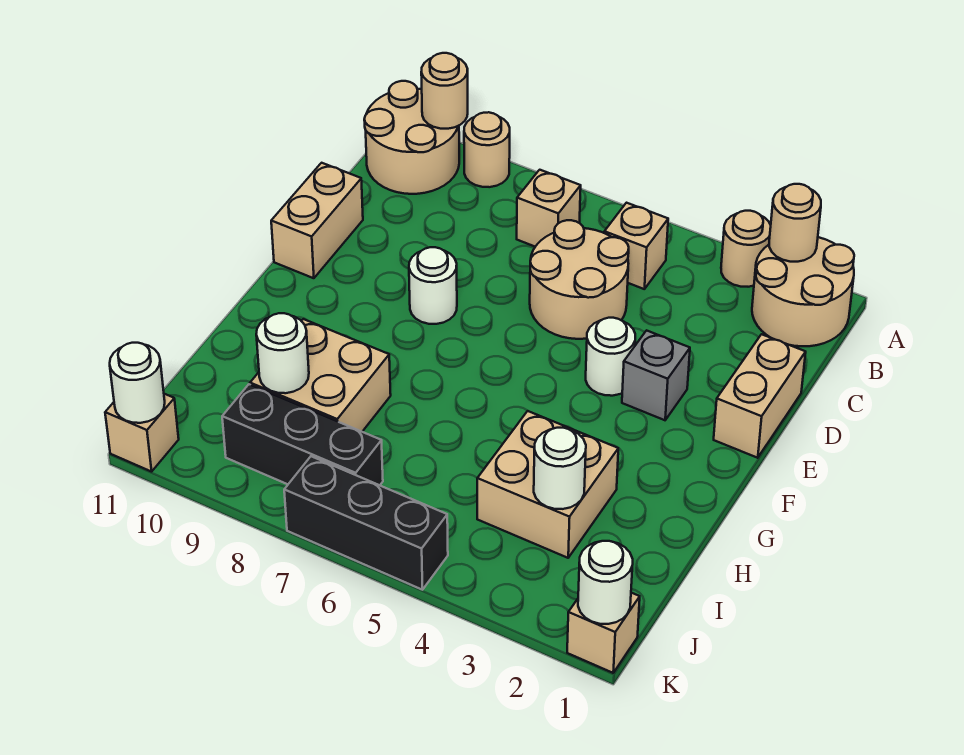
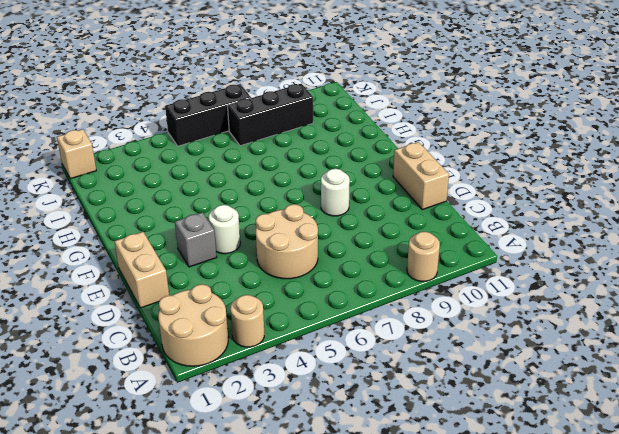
none -> tan round brick A10:B11 level 1
none -> tan brick B5 level 1
none -> tan brick B7 level 1

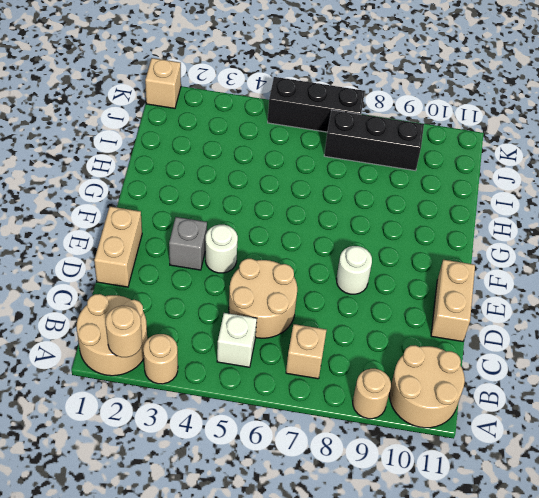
white brick B5 level 1 -> tan brick B5 level 1
none -> tan brick H3:I4 level 1
none -> tan brick H8:I9 level 1
none -> tan brick K11 level 1

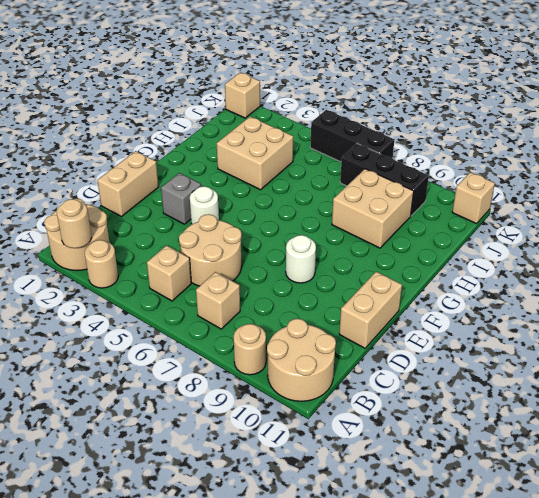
none -> tan round brick A10 level 2
none -> white round brick I3 level 2
none -> white round brick I9 level 2

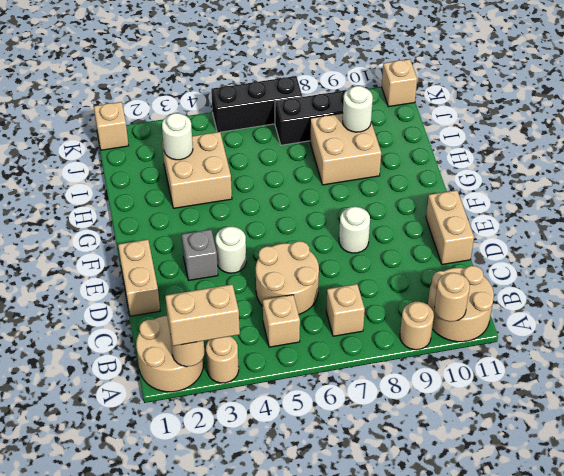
tan brick A2:A3 level 3 -> none
none -> white round brick K1 level 2
none -> white round brick K11 level 2

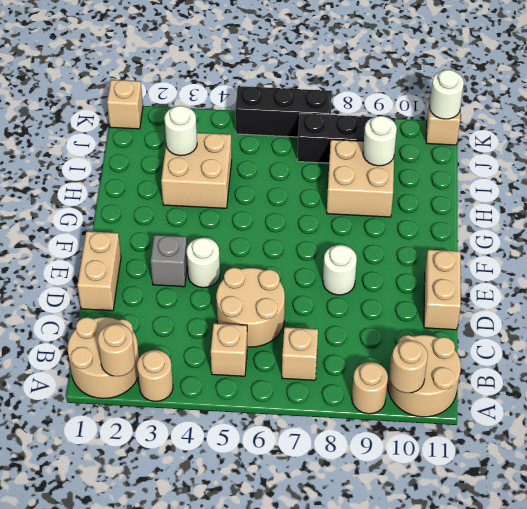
none -> white round brick K1 level 2

